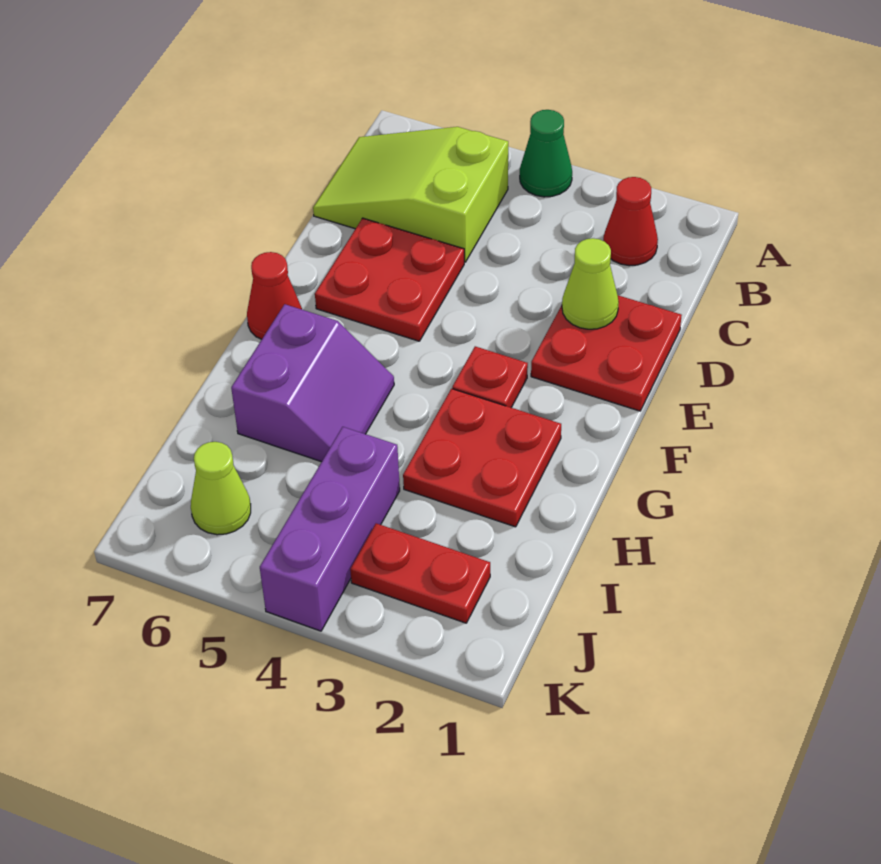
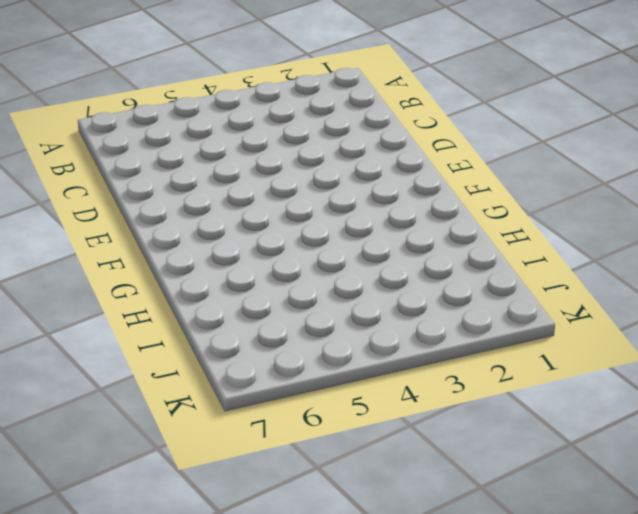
none -> green cone A4 level 1
none -> red cone B2 level 1
none -> lime slope B5:C7 level 1 top 5

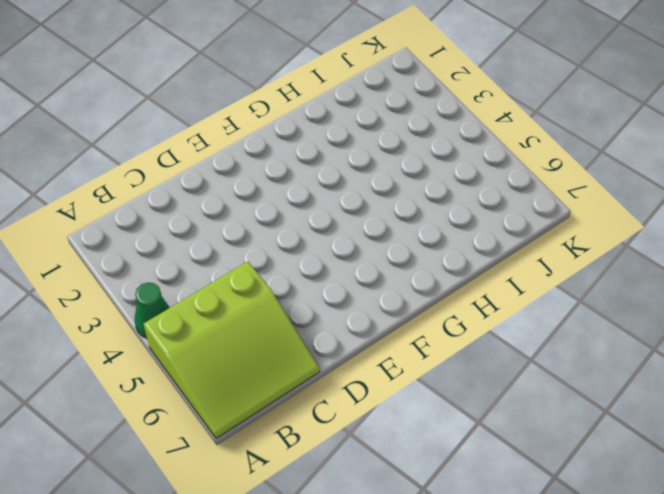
lime slope A5:C7 level 1 top 5 -> lime slope B5:C7 level 1 top 5
none -> red cone B2 level 1
none -> red plate D1:E2 level 1
none -> red plate D5:E6 level 1

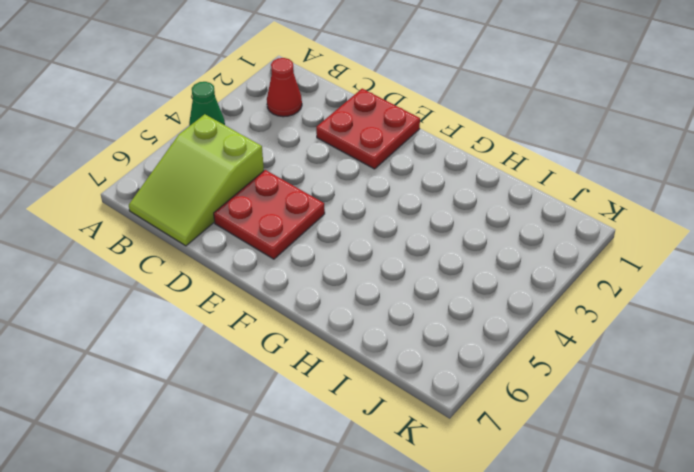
none -> red plate F3 level 1
none -> red cone F7 level 1
none -> red plate G2:H3 level 1

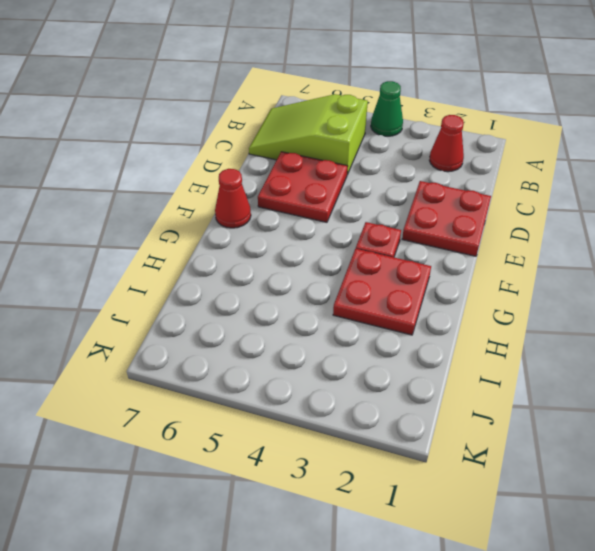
none -> purple slope G5:H6 level 1 top 6
none -> purple brick I4:K4 level 1
none -> red plate J2:J3 level 1

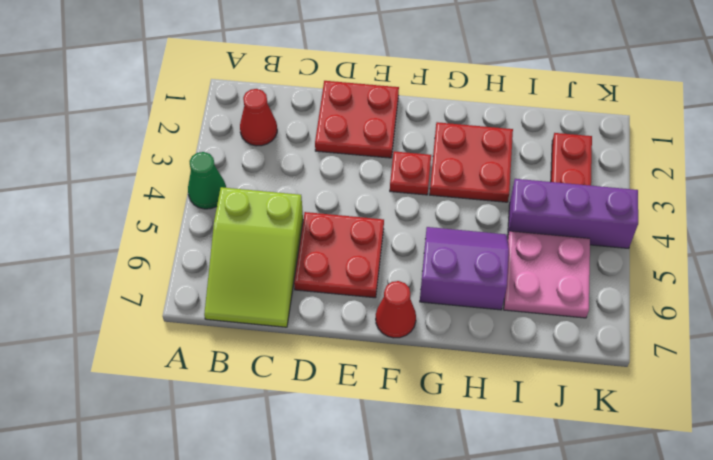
pink plate I5:J6 level 1 -> lime cone J6 level 1
none -> lime cone D2 level 2

